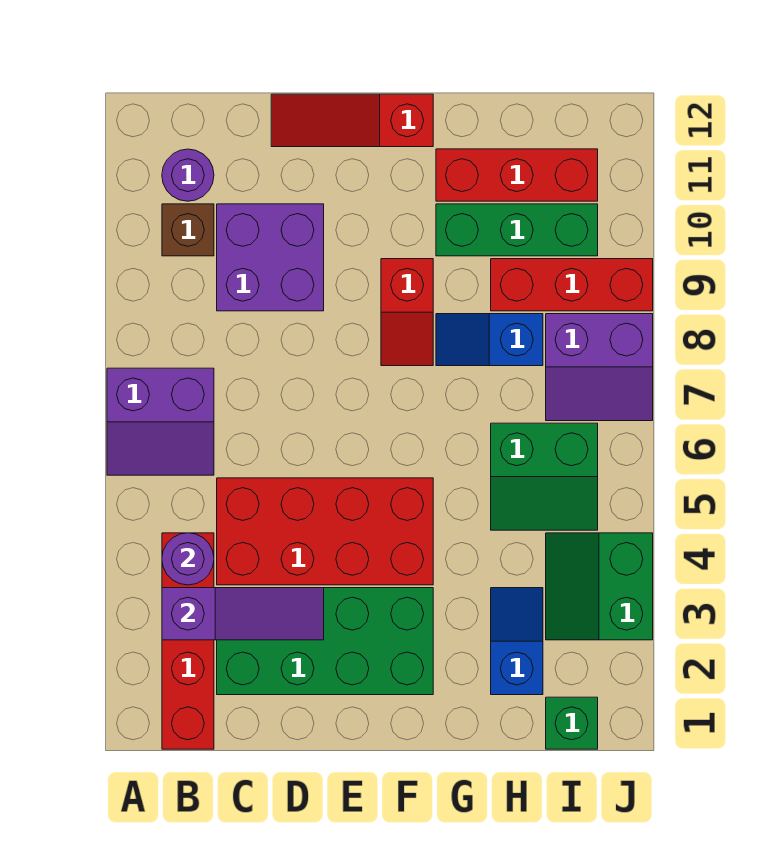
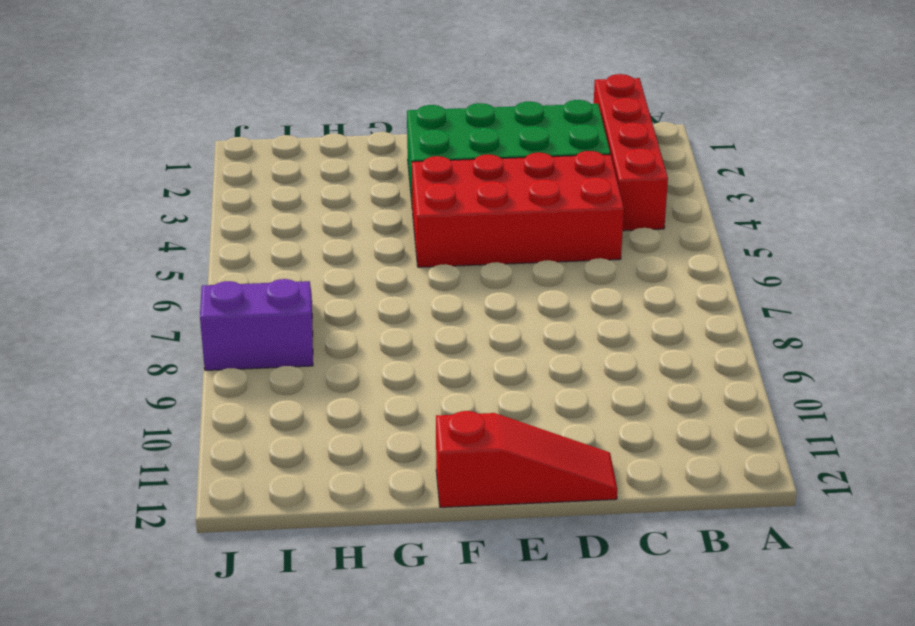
none -> purple slope A6:B7 level 1 top 7
none -> brown brick B10 level 1
none -> purple round brick B11 level 1

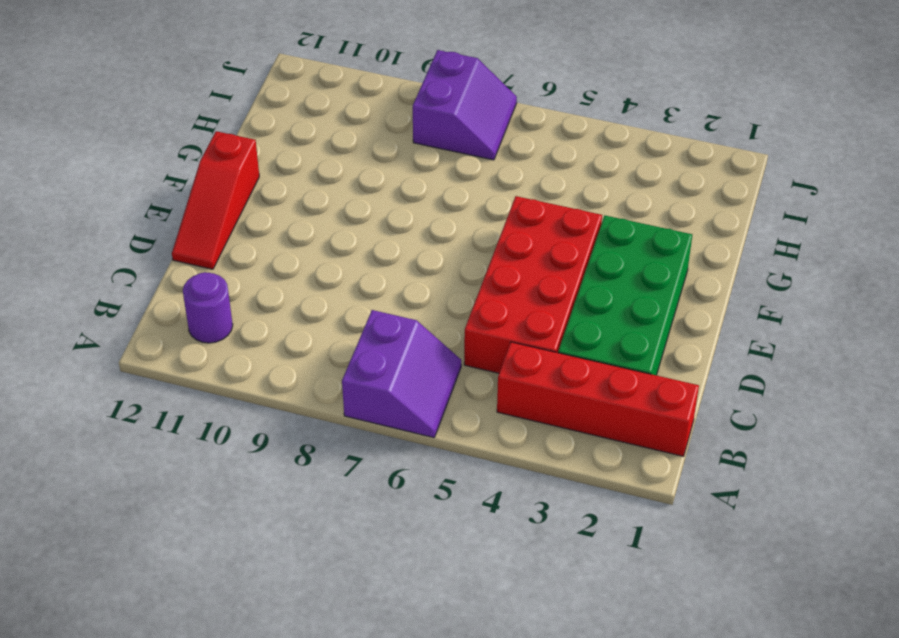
none -> brown brick B10 level 1
none -> purple brick C9:D10 level 1
none -> red slope F8:F9 level 1 top 9

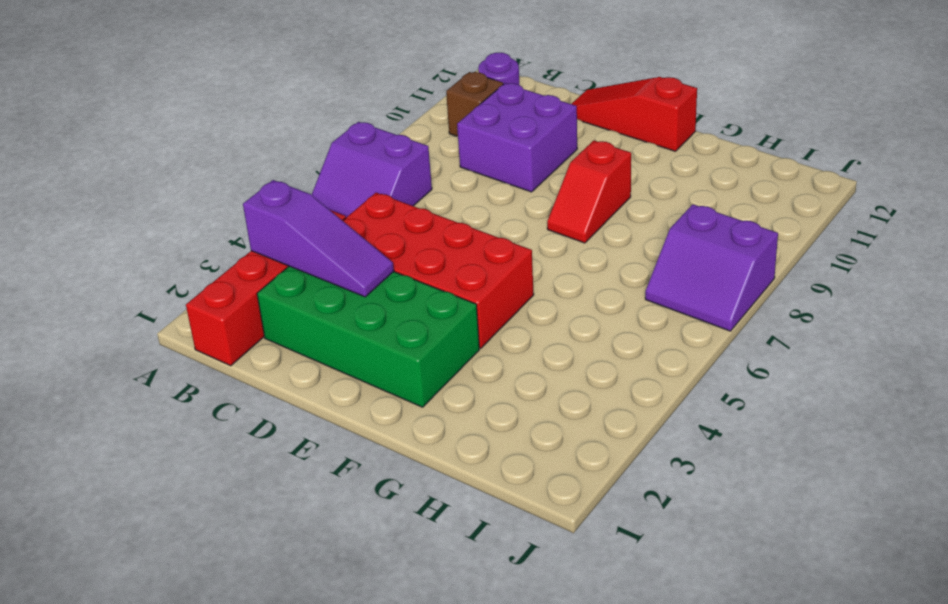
none -> blue slope G8:H8 level 1 top H
none -> green brick G10:I10 level 1
none -> red brick G11:I11 level 1

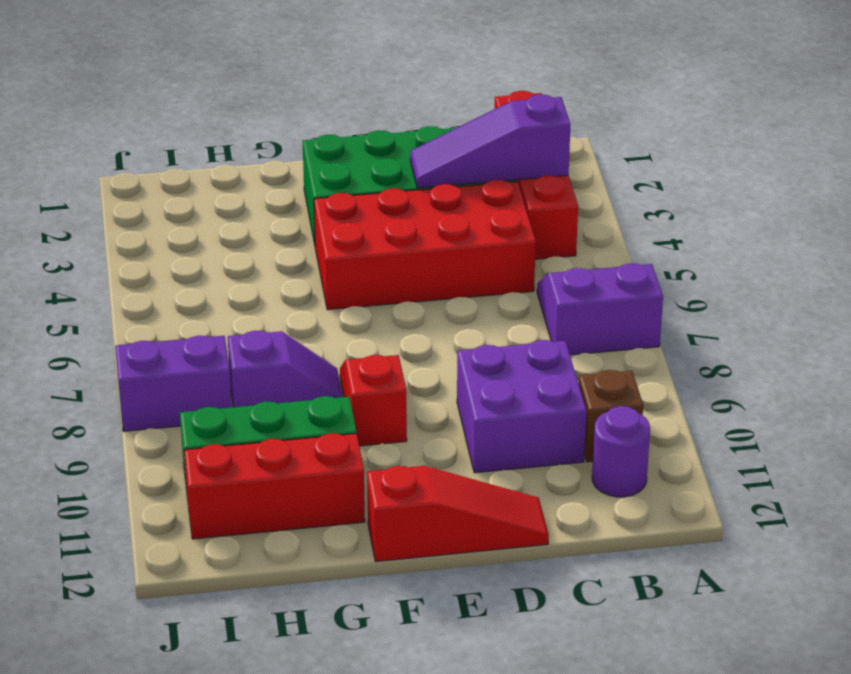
purple slope G8:H8 level 1 top H -> blue slope G8:H8 level 1 top H
none -> blue slope H2:H3 level 1 top 2
none -> green slope H5:I6 level 1 top 6
none -> red brick H9:J9 level 1

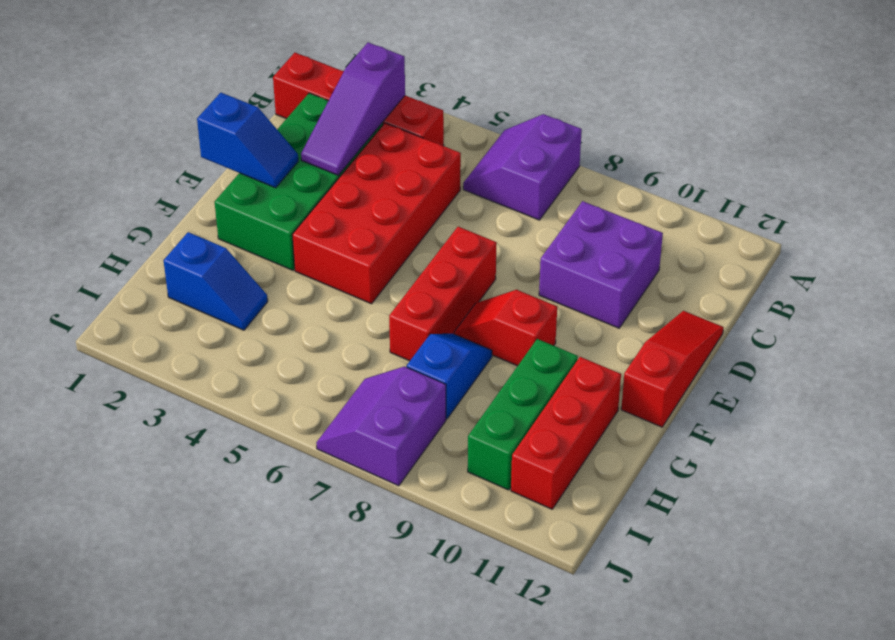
blue slope E1:E2 level 2 top 1 -> none
red brick E7:G7 level 1 -> red brick H9:J9 level 1
none -> brown brick B10 level 1
none -> purple round brick B11 level 1
none -> green slope H5:I6 level 1 top 6

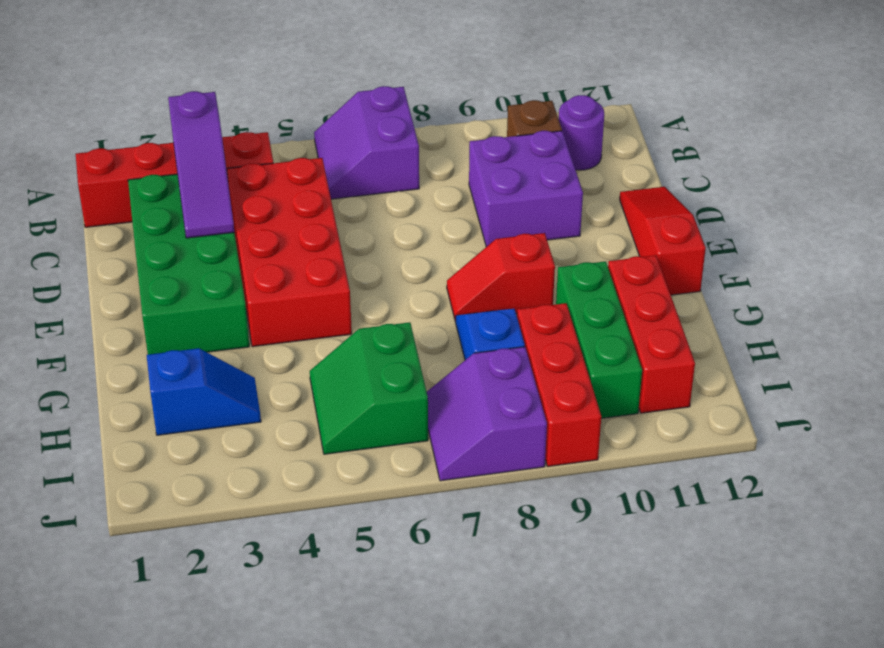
none -> green brick I1 level 1
none -> green slope I3:J4 level 1 top J
none -> purple round brick B4 level 2

